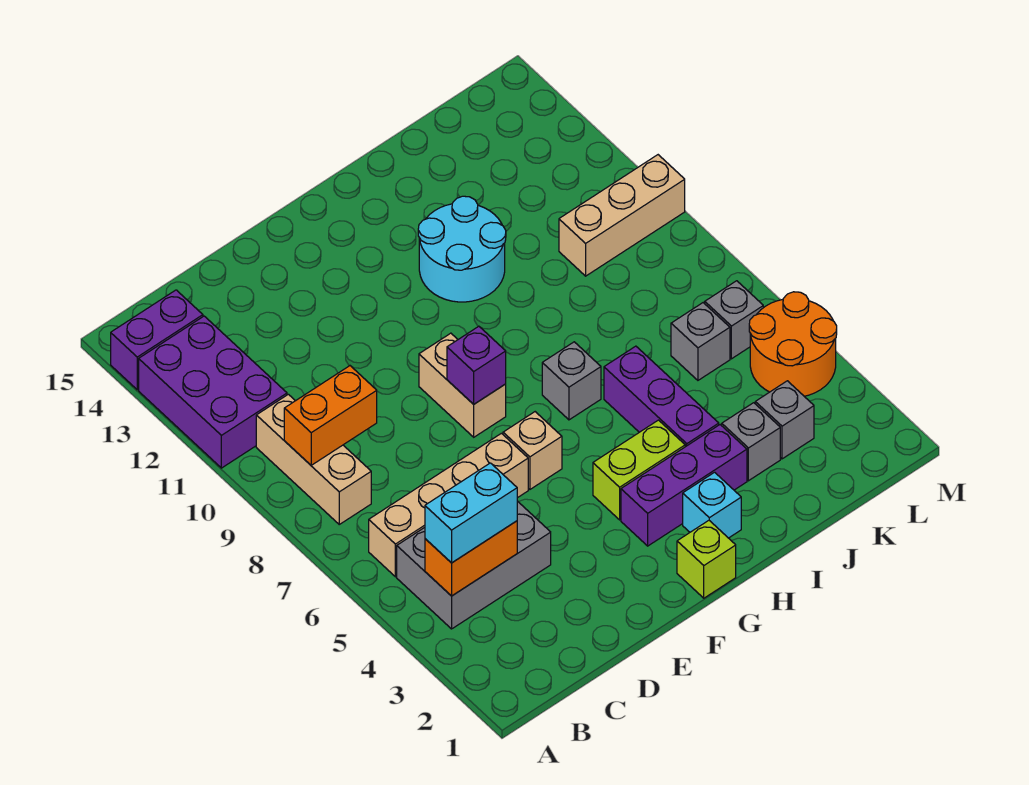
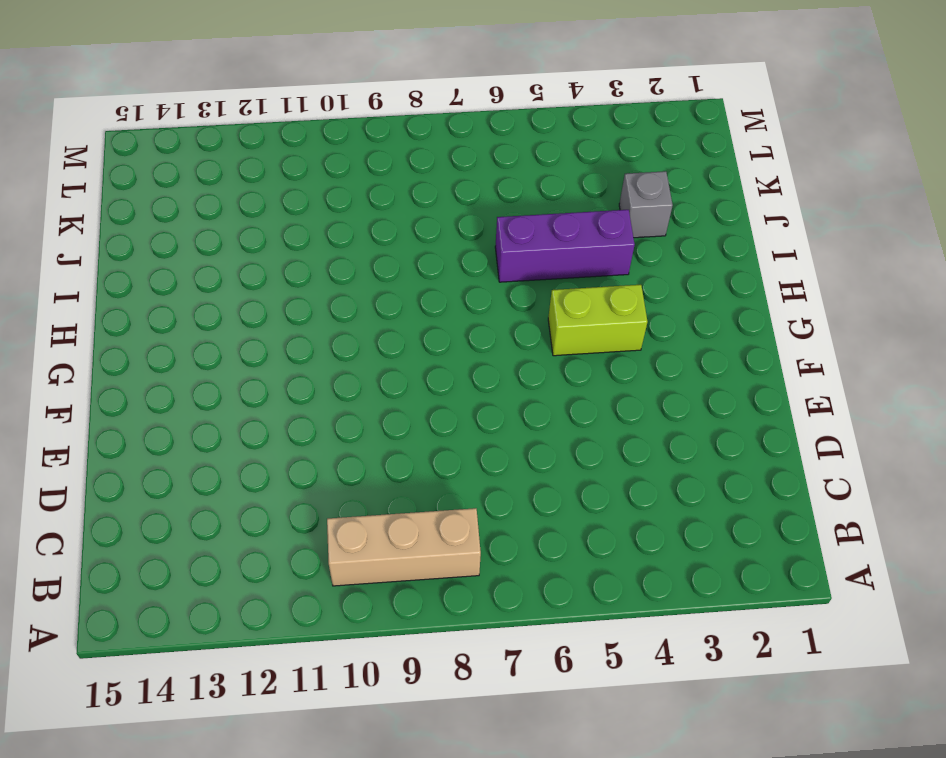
lime brick G4:G5 level 1 -> lime brick G4:H4 level 1
none -> purple brick A11:B13 level 1
none -> purple brick A14:B14 level 1
none -> grey brick B4:D5 level 1

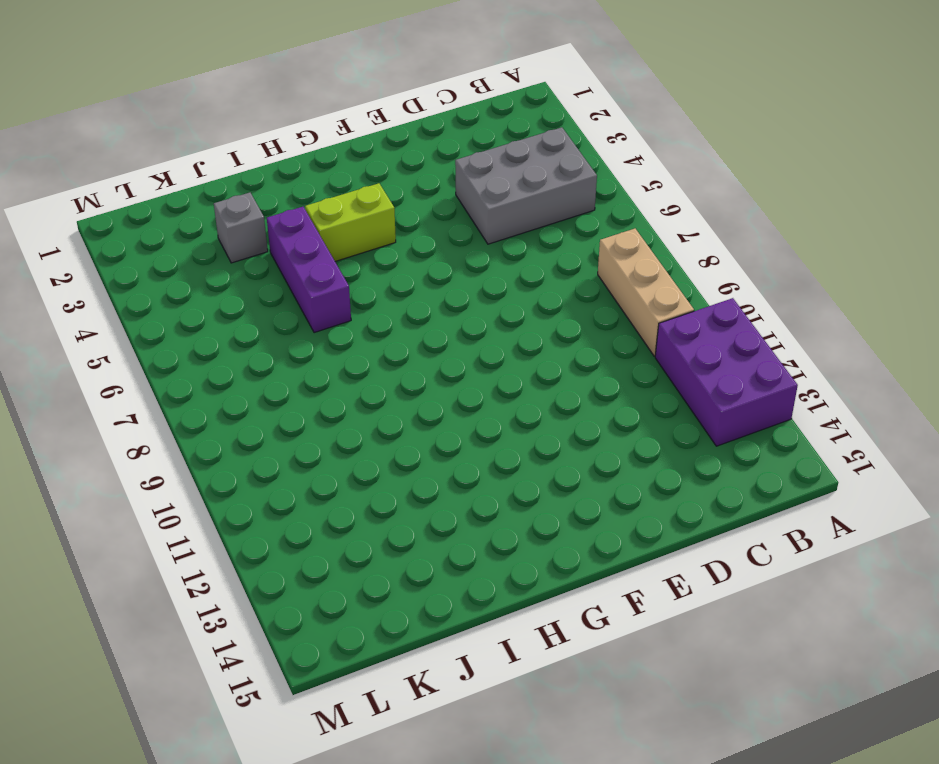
none -> purple brick A14:B14 level 1
none -> tan brick B6:E6 level 1
none -> tan brick F6 level 1

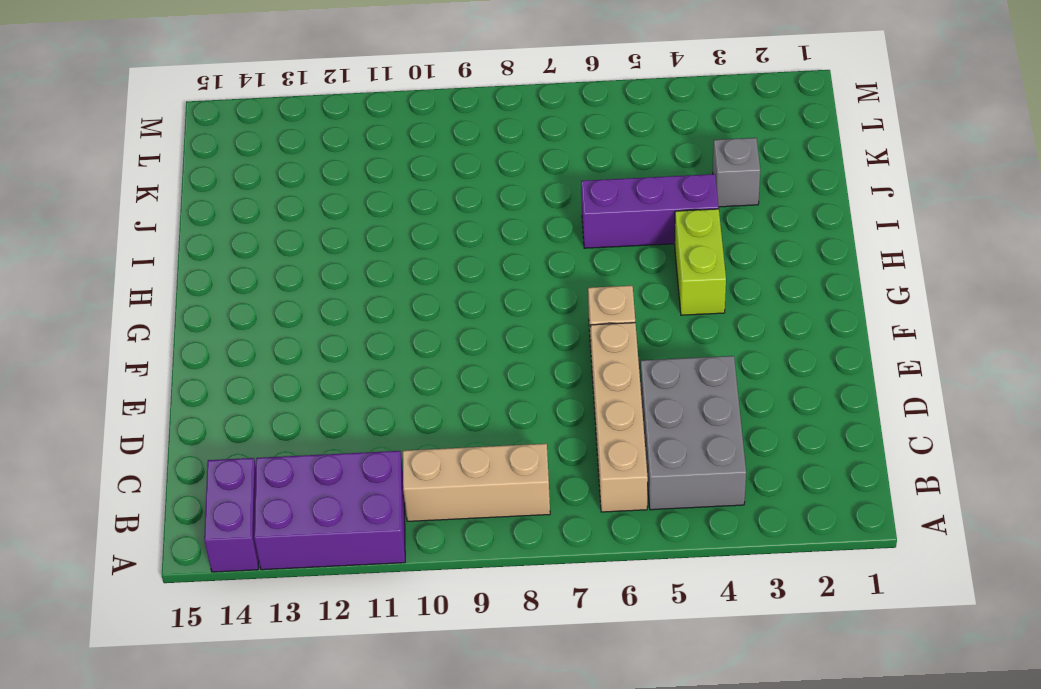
none -> tan brick F8:F9 level 1
none -> lime brick G1 level 1
none -> purple brick G3:I3 level 1

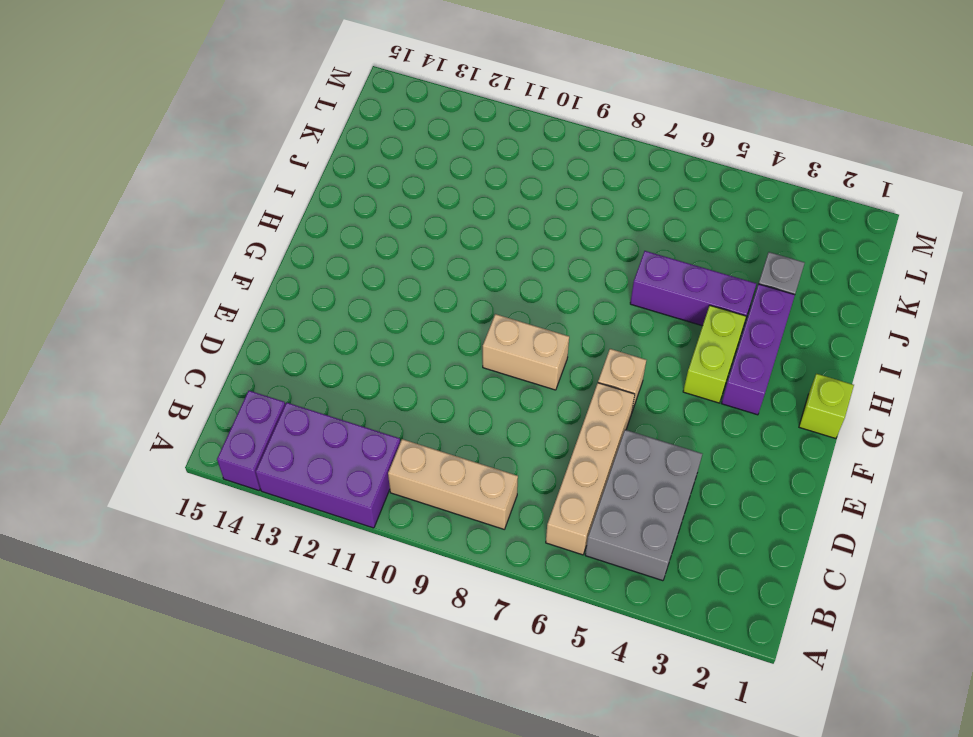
none -> cyan brick H2 level 1
none -> grey brick H7 level 1
none -> cyan round brick H11:I12 level 1

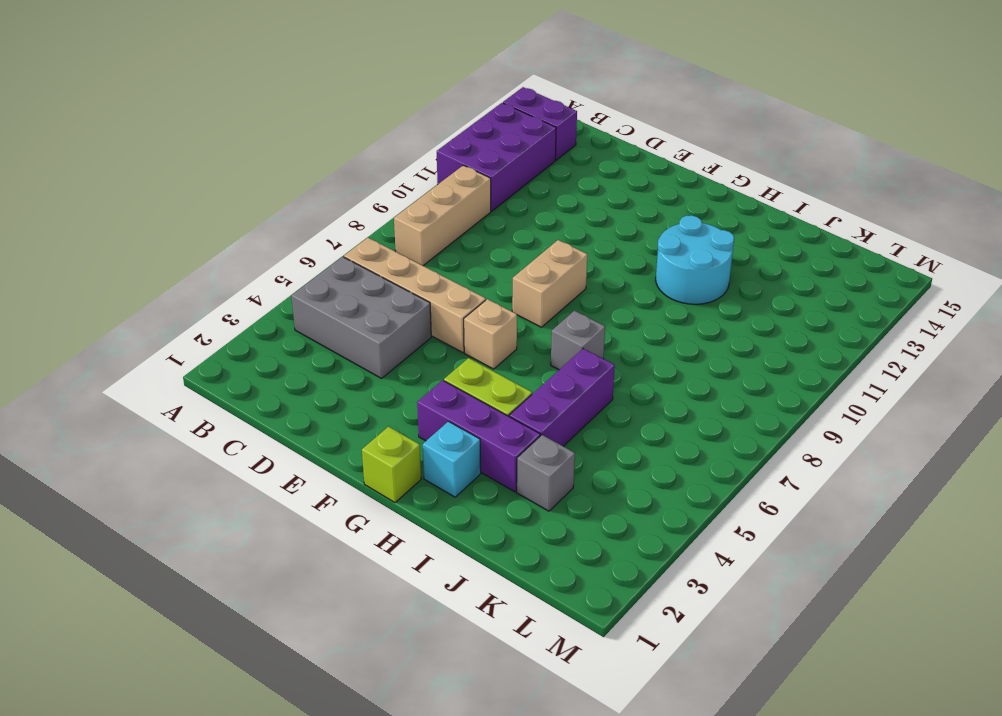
none -> grey brick K3 level 1
none -> grey brick K6 level 1
none -> tan brick K10:M10 level 1

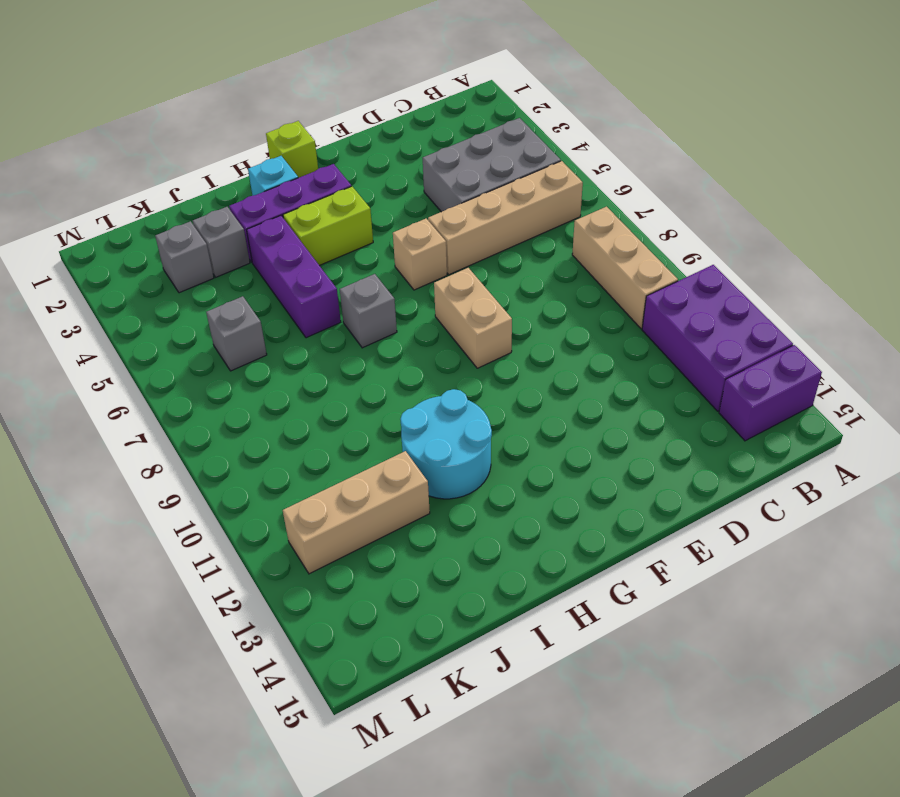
tan brick J12:L12 level 1 -> tan brick K10:M10 level 1
none -> orange round brick L4:M5 level 1
none -> grey brick L6 level 1
none -> orange brick B4:C4 level 2

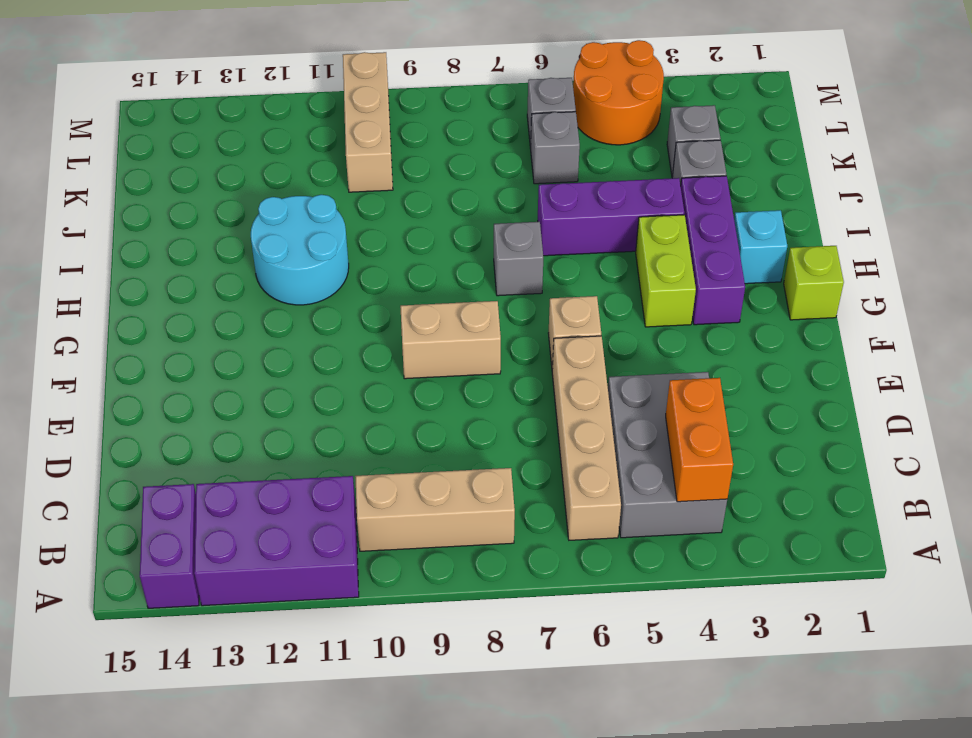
none -> orange brick B9:C9 level 2
none -> purple brick F8 level 2
none -> cyan brick B4:C4 level 3

